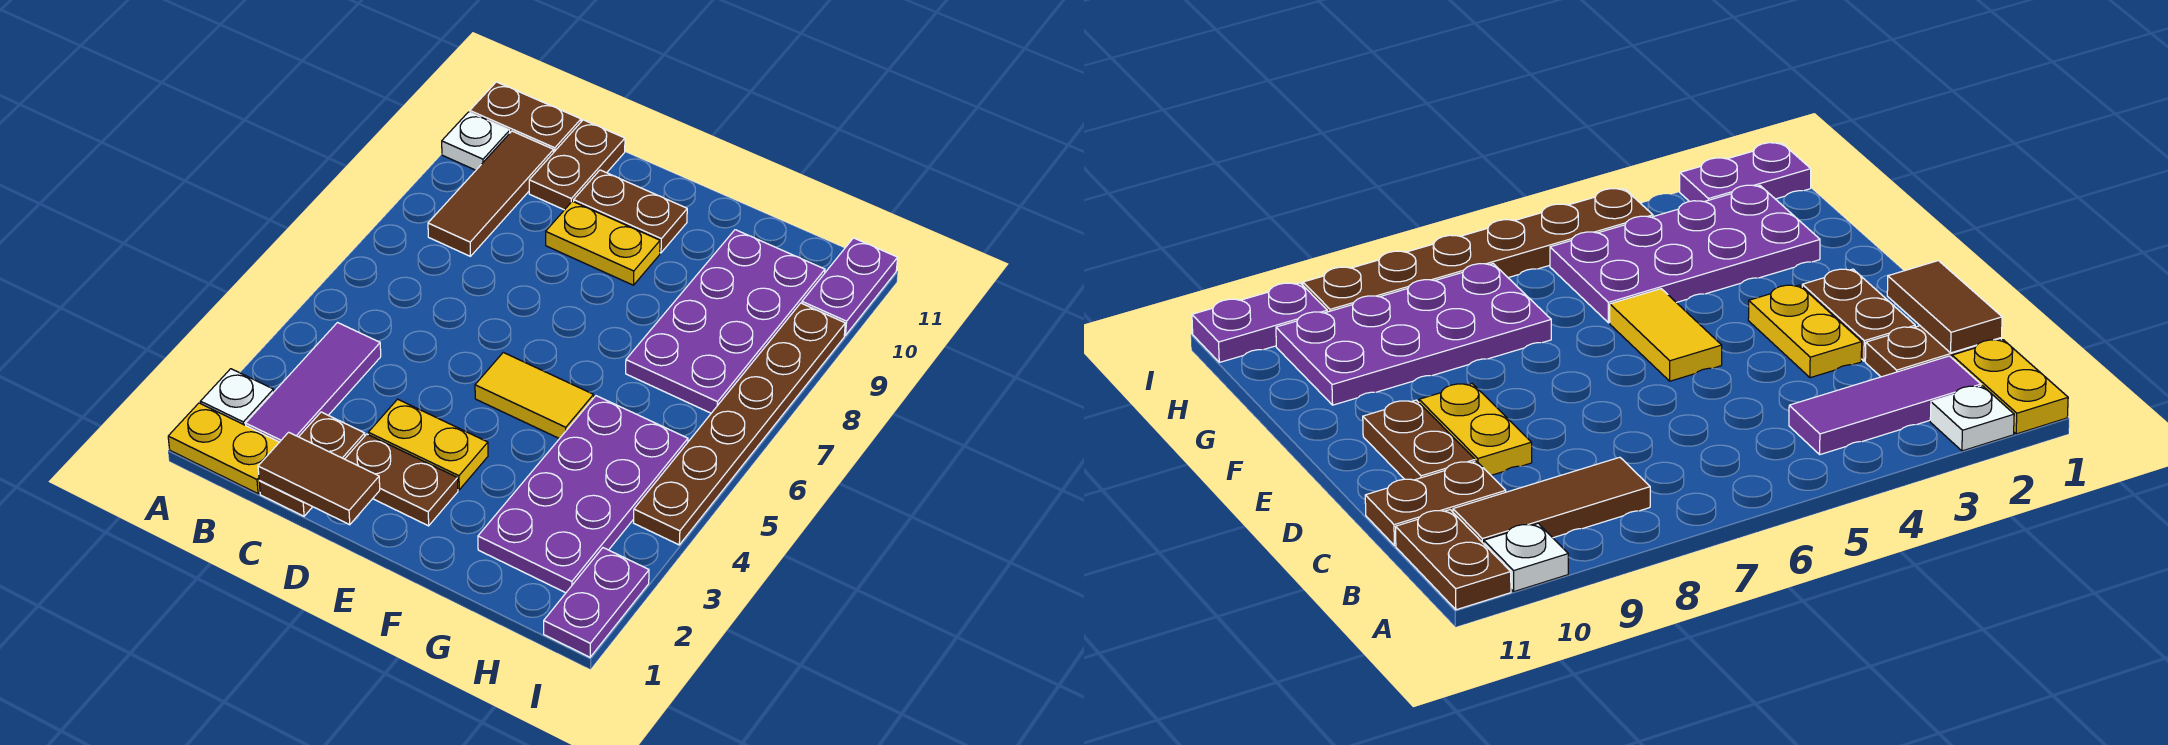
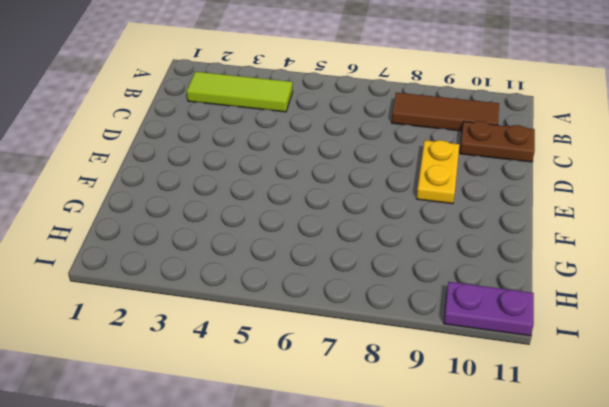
lime tile B2:B4 level 1 -> purple tile B2:B4 level 1
none -> yellow plate A1:B1 level 1
none -> white plate A2 level 1
none -> white plate A10 level 1

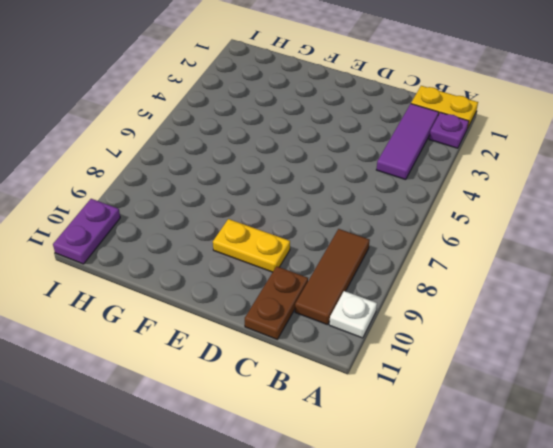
purple plate A2 level 1 -> white plate A2 level 1
none -> brown plate A11:B11 level 1
none -> brown plate C1:C2 level 1
none -> brown plate D2:E2 level 1

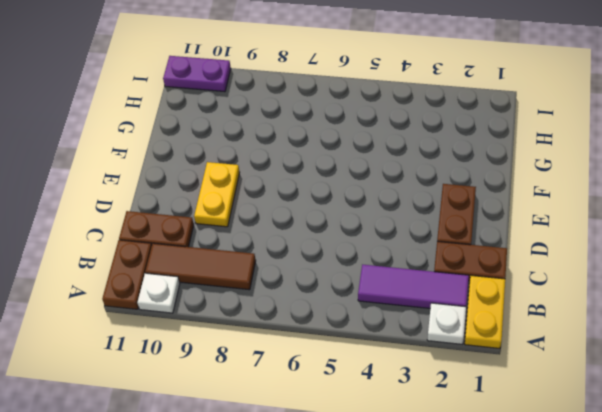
none -> yellow plate D3:E3 level 1
none -> brown plate D10:E10 level 1
none -> yellow tile E5:F5 level 1

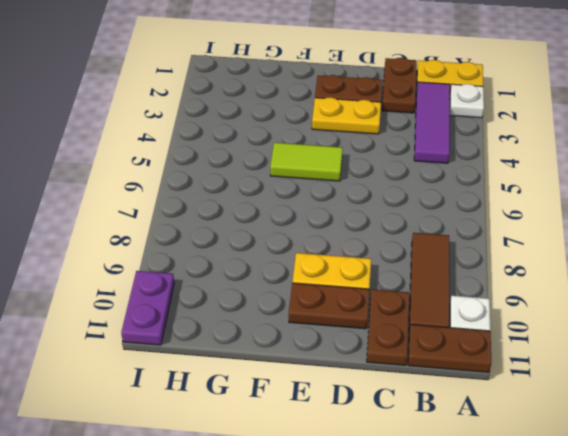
lime tile E5:F5 level 1 -> yellow tile E5:F5 level 1
none -> purple plate G2:H5 level 1
none -> purple plate G7:H10 level 1
none -> purple plate I1:I2 level 1

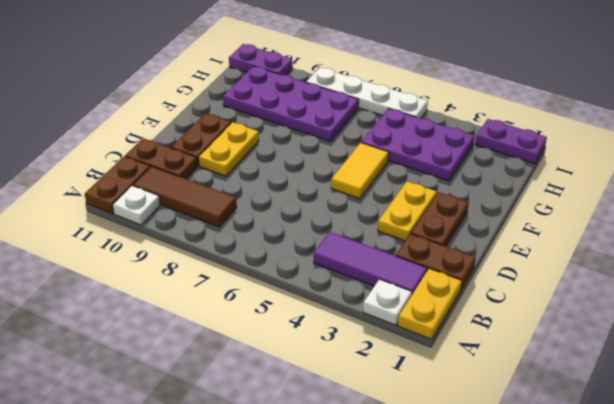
purple plate G3:H5 level 1 -> purple plate G2:H5 level 1
white plate I5:I8 level 1 -> brown plate I4:I9 level 1
none -> brown tile C1:D1 level 2

